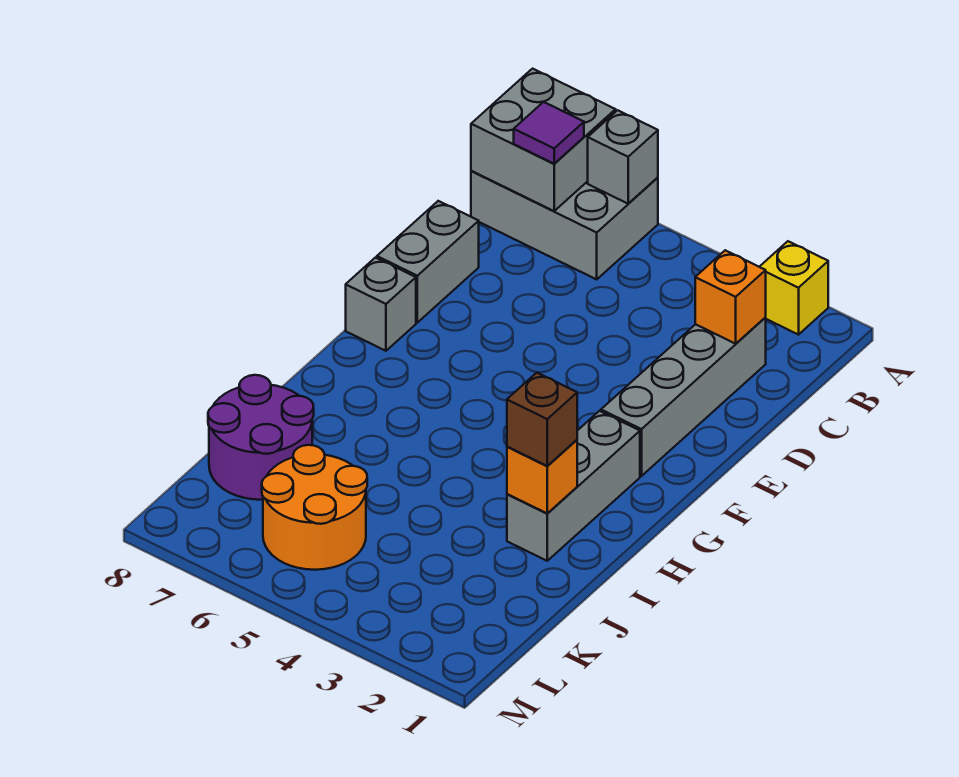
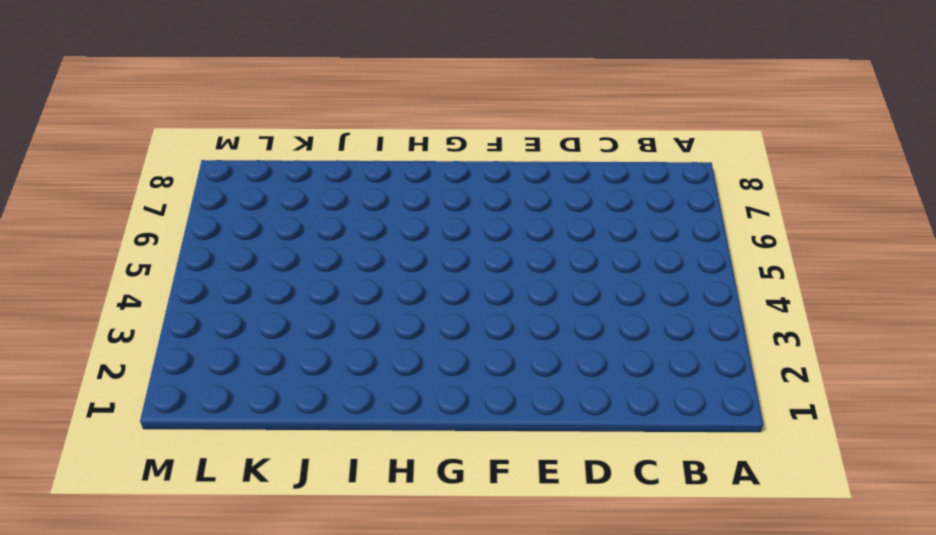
none -> yellow brick A2 level 1
none -> grey brick A6:B8 level 1
none -> grey brick C2:F2 level 1

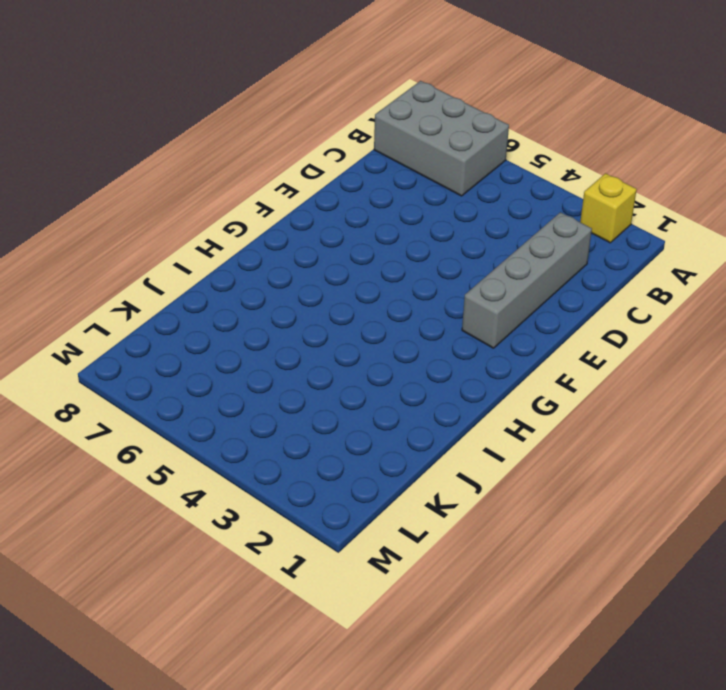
none -> grey brick D8:E8 level 1
none -> grey brick F8 level 1
none -> grey brick G2:I2 level 1

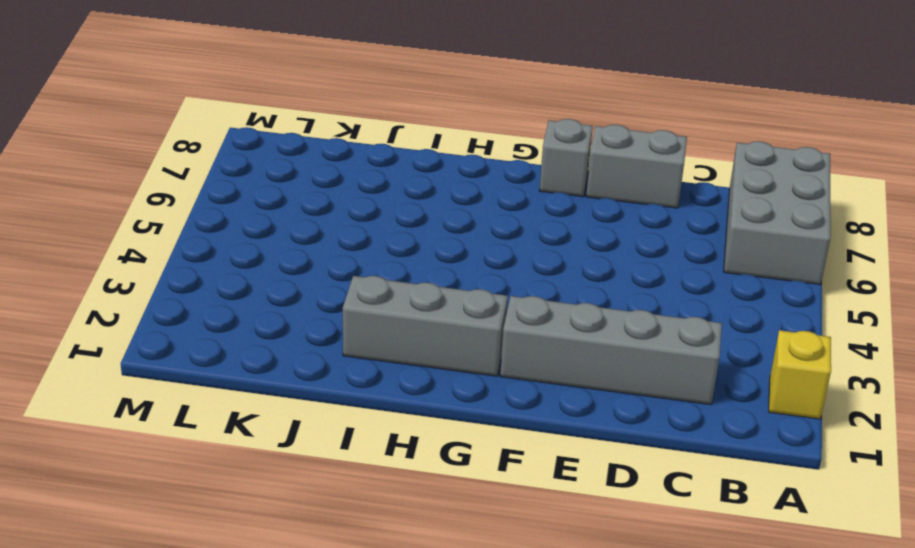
none -> purple round brick J7:K8 level 1
none -> orange round brick K5:L6 level 1
none -> grey brick A6 level 2

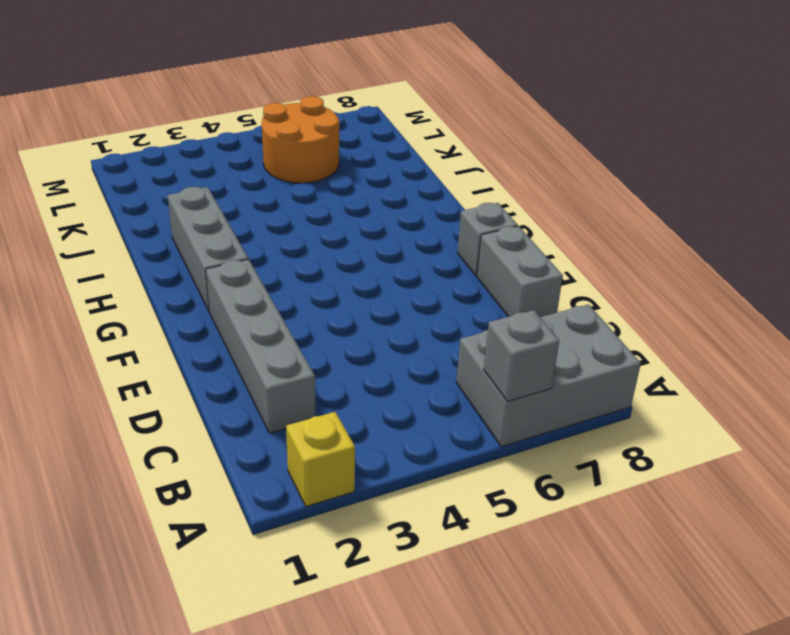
none -> purple round brick J7:K8 level 1
none -> grey brick A7:B8 level 2
none -> orange brick C2 level 2

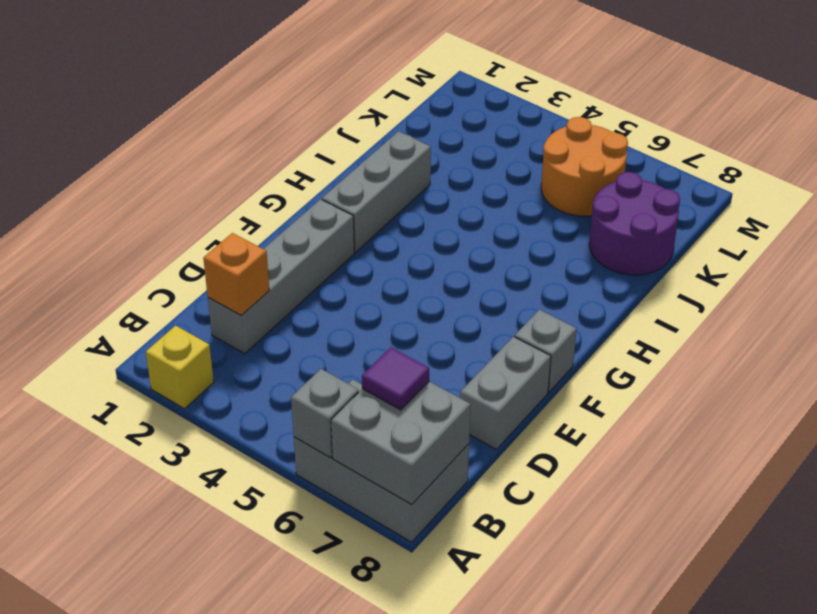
none -> orange brick I2 level 2
none -> brown brick I2 level 3

